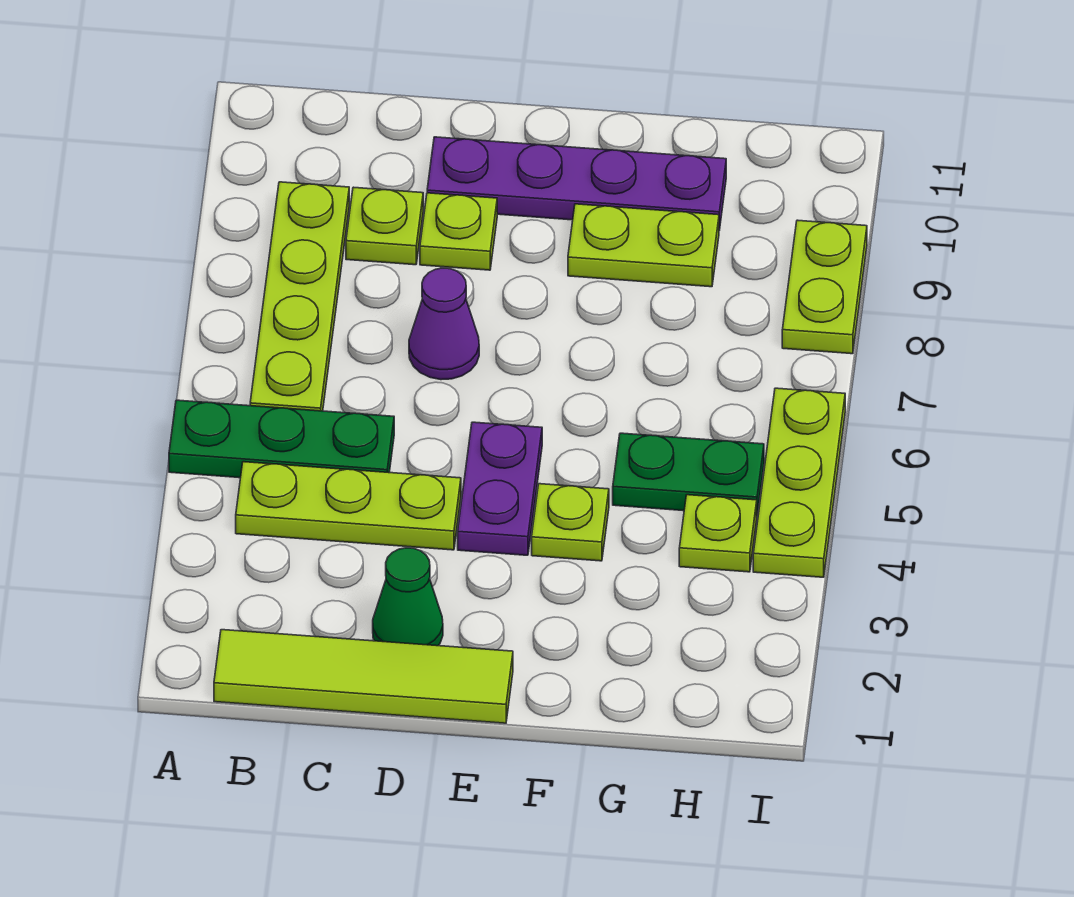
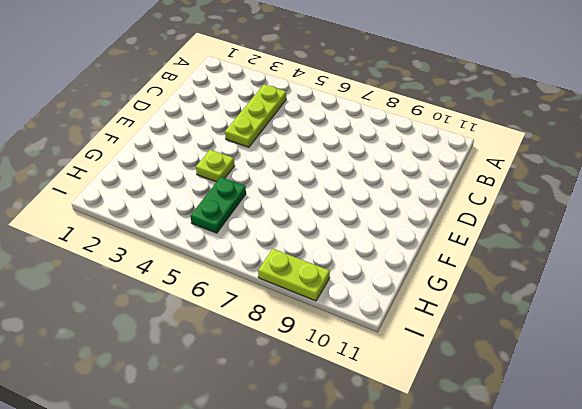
none -> green plate A5:C5 level 1
none -> lime tile B1:E1 level 1
none -> lime plate B6:B9 level 1

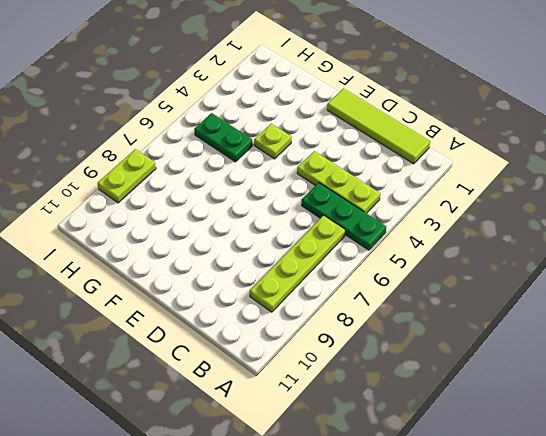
none -> lime plate C9 level 1
none -> green cone D2 level 1
none -> purple cone D7 level 1

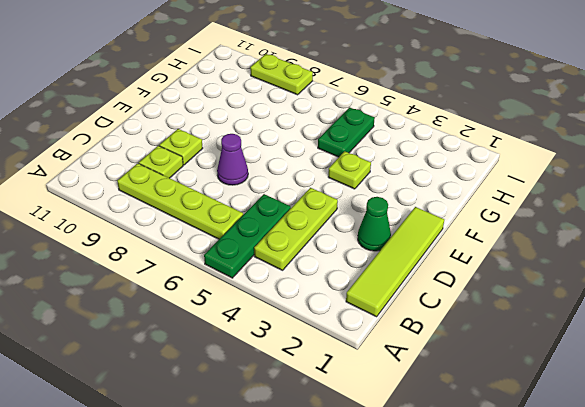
none -> purple plate D10:G10 level 1
none -> purple plate E4:E5 level 1
none -> lime plate F9:G9 level 1

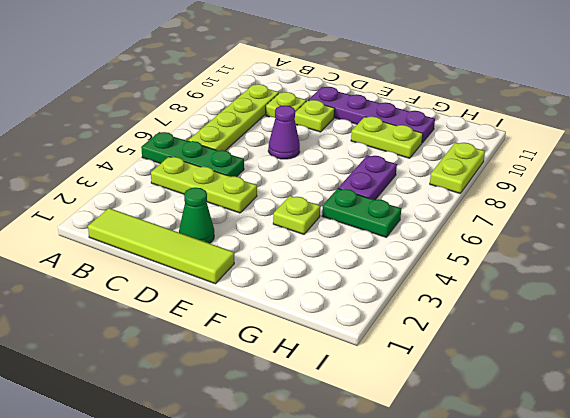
purple plate G6:G7 level 1 -> purple plate E4:E5 level 1
none -> lime plate H4 level 1
none -> lime plate I4:I6 level 1

